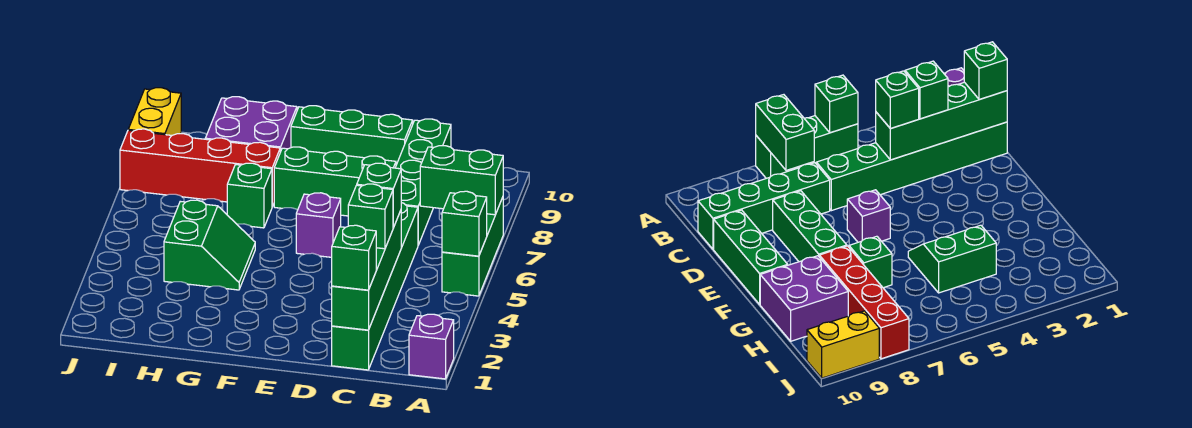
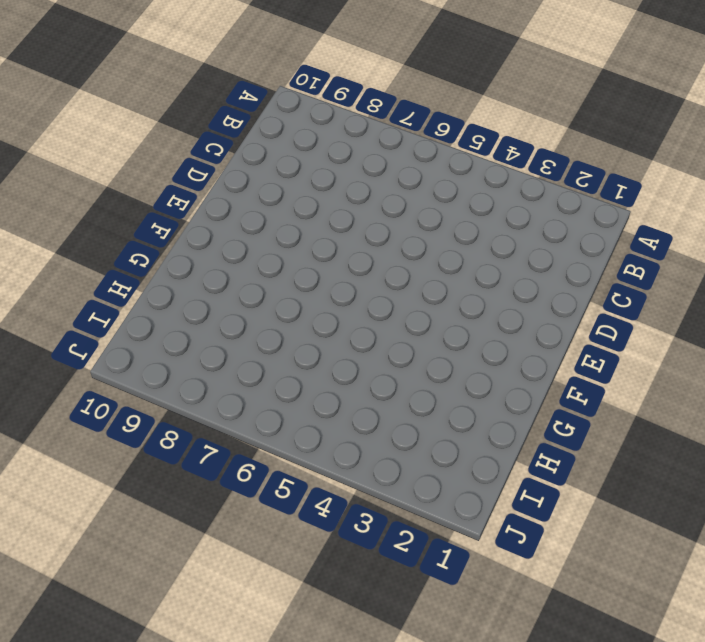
none -> purple brick A1 level 1
none -> green brick A5:A7 level 1
none -> green brick C1:C6 level 1

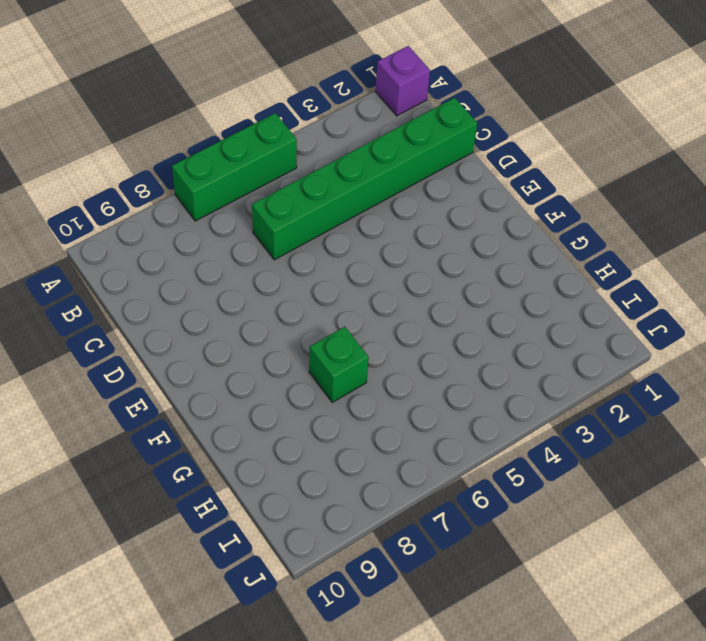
none -> green brick C7:C10 level 1
none -> green brick D8:F8 level 1
none -> green brick D10:F10 level 1

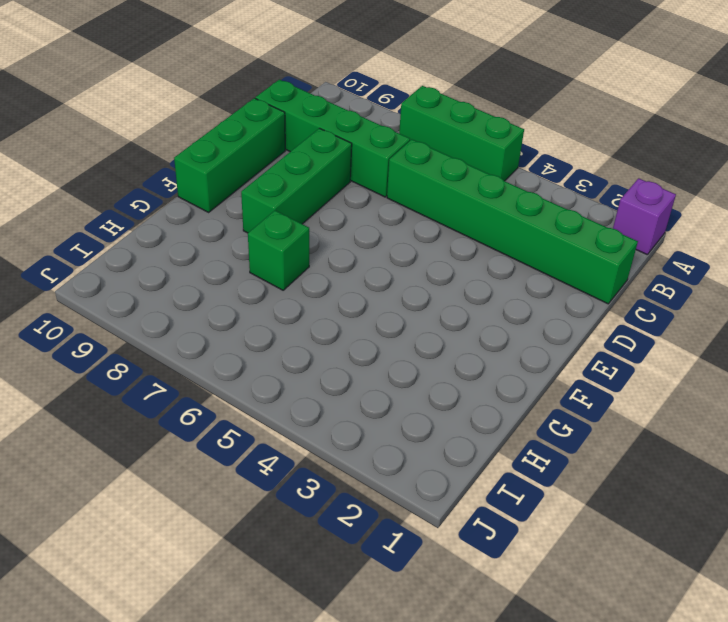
none -> purple brick E6 level 1
none -> green slope G4:H5 level 1 top H
none -> red brick G8:J8 level 1

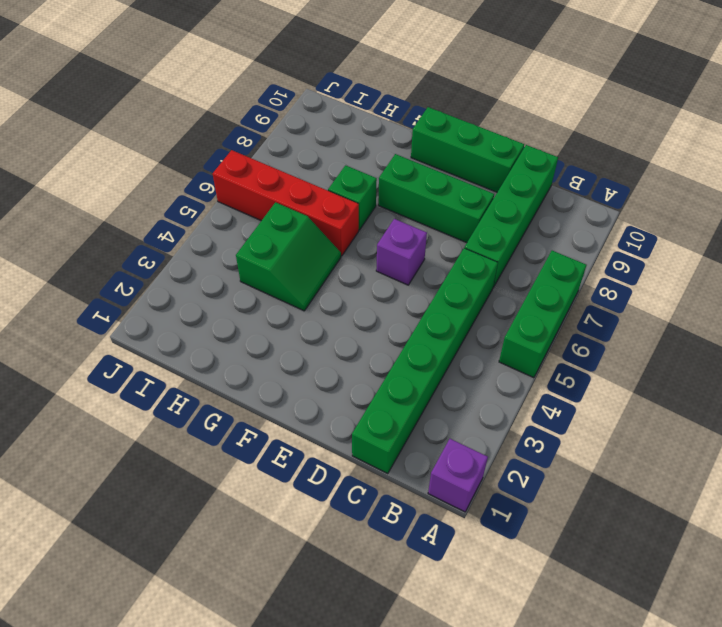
red brick G6:J6 level 1 -> red brick G8:J8 level 1
none -> purple brick G9:H10 level 1
none -> yellow brick J9:J10 level 1
none -> green brick A5 level 2

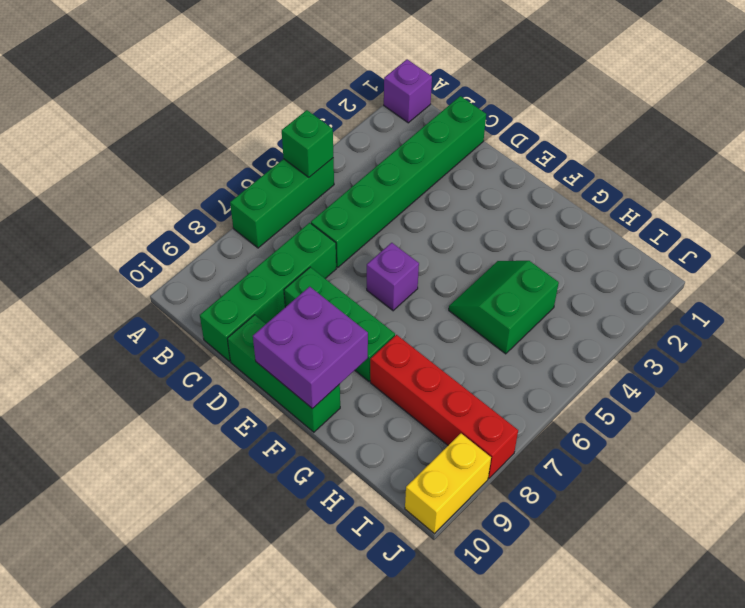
purple brick E9:F10 level 2 -> purple brick G9:H10 level 1
none -> green brick G7 level 1
none -> green brick A7:B7 level 2
none -> green brick C1:C4 level 2

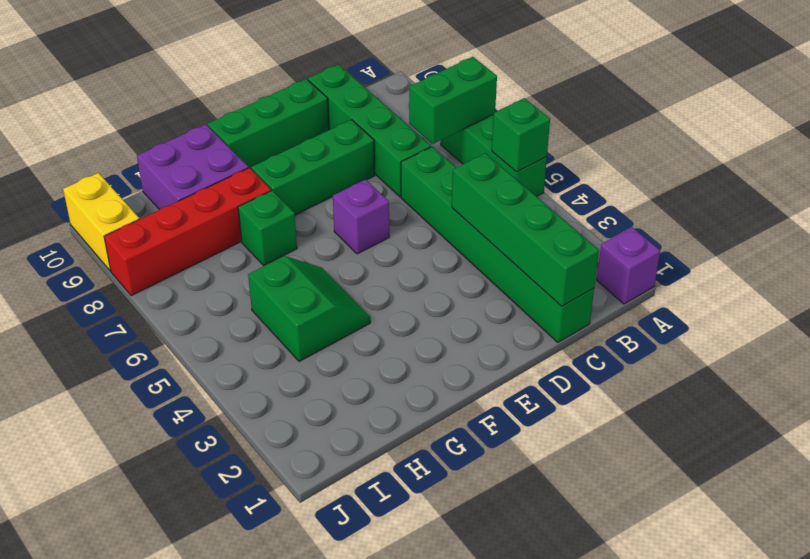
none -> green brick C1 level 3
none -> green brick C3 level 3
none -> green brick C4 level 3

